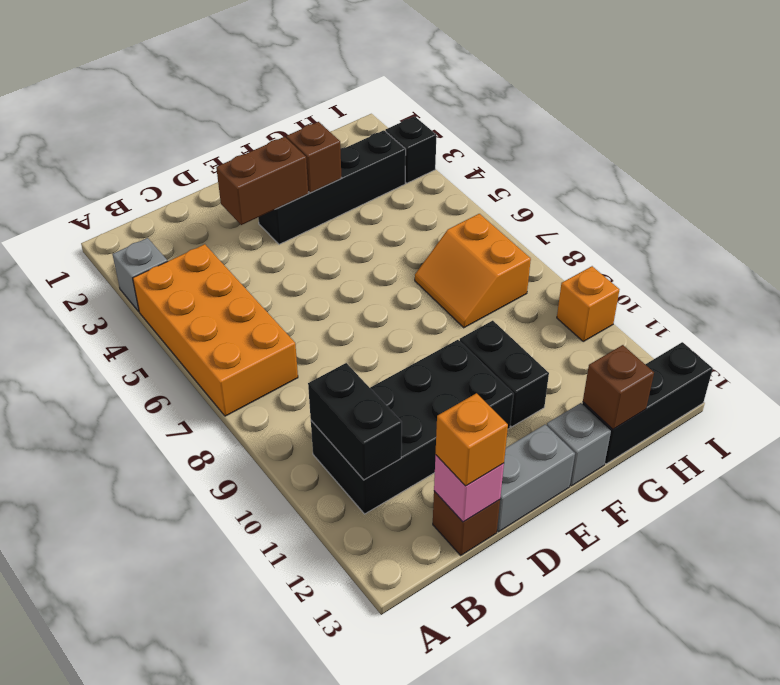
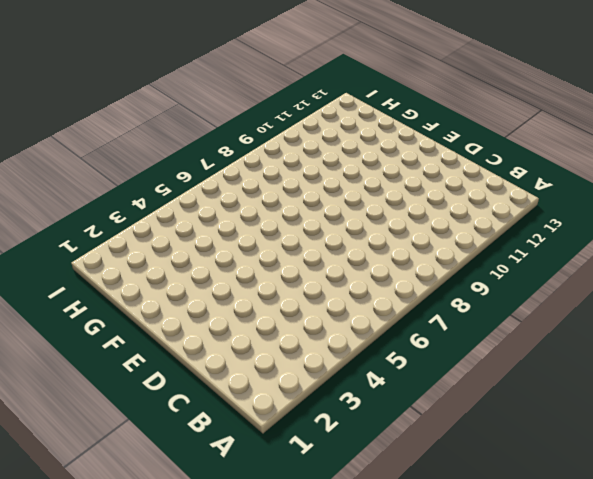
none -> grey brick A3 level 1
none -> orange brick A4:B7 level 1
none -> black brick B10:E11 level 1

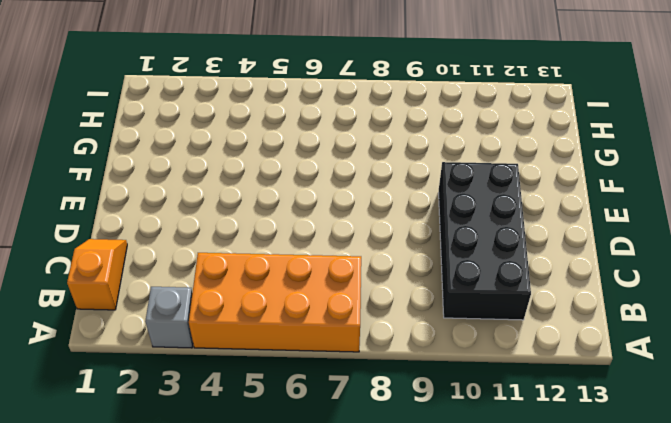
orange slope B1:C1 level 1 top B -> none
none -> brown brick C13 level 1
none -> grey brick D13:E13 level 1
none -> black brick E3:H3 level 1

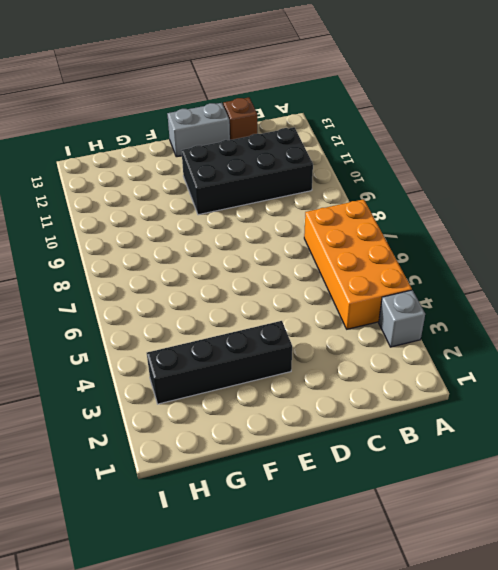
none -> black brick F10:F11 level 1
none -> grey brick F13 level 1
none -> orange slope G7:H8 level 1 top H

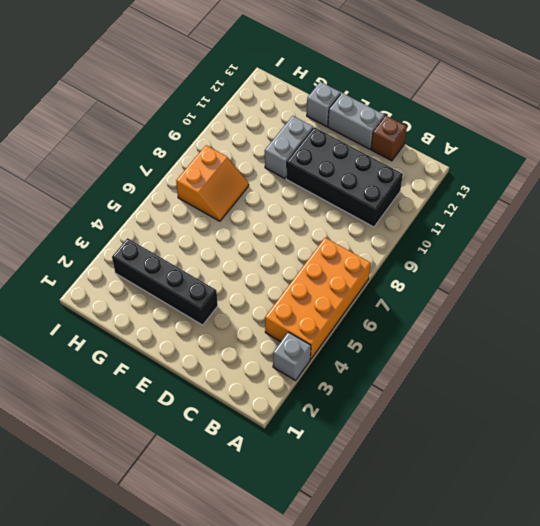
grey brick F10:F11 level 1 -> black brick F10:F11 level 1
none -> black brick G13:I13 level 1
none -> black brick I3 level 1
none -> orange brick I10 level 1

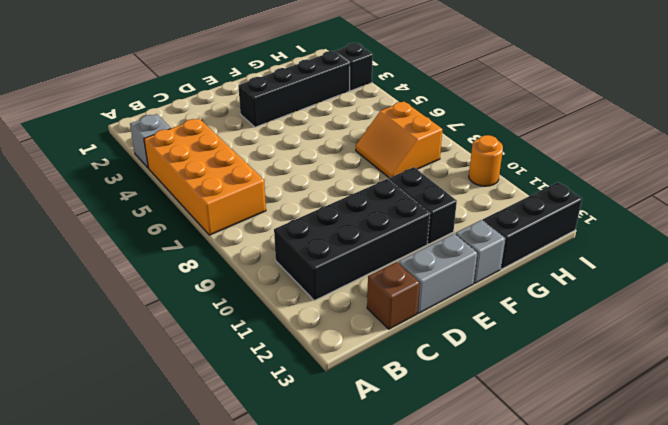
orange round brick I10 level 1 -> orange brick I10 level 1
none -> black brick B10:B11 level 2
none -> pink brick C13 level 2
none -> brown brick D3:E3 level 2

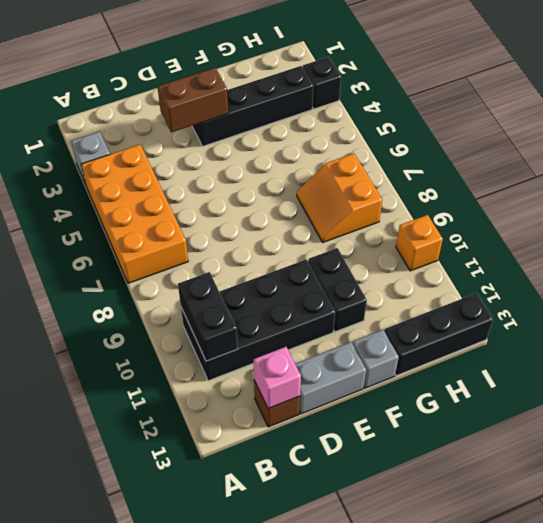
none -> brown brick F3 level 2
none -> brown brick G13 level 2
none -> orange brick C13 level 3

